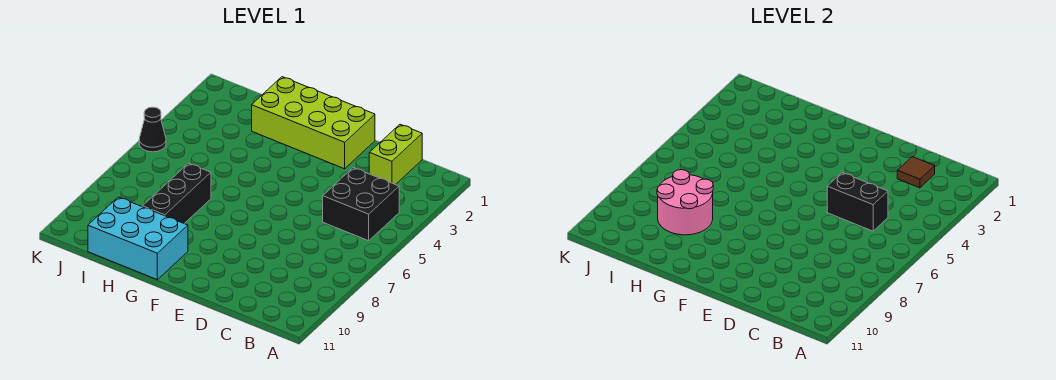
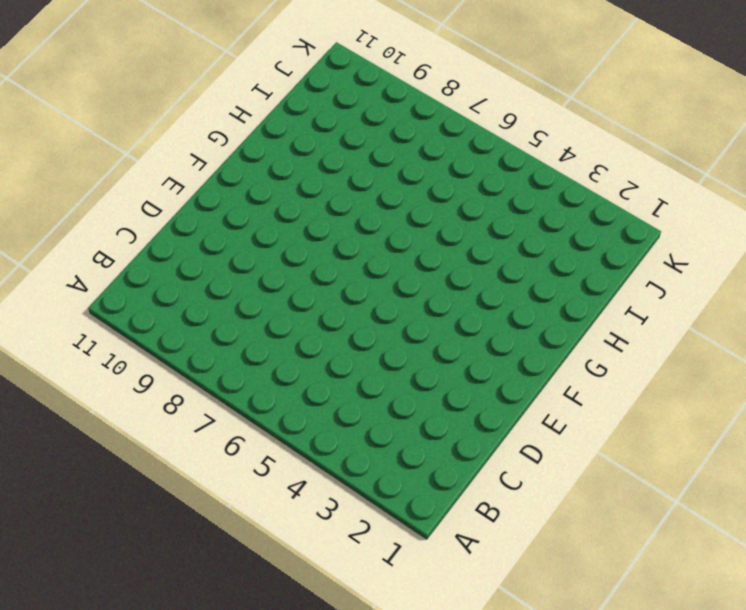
none -> black brick B4:C5 level 1
none -> lime brick C1:C2 level 1

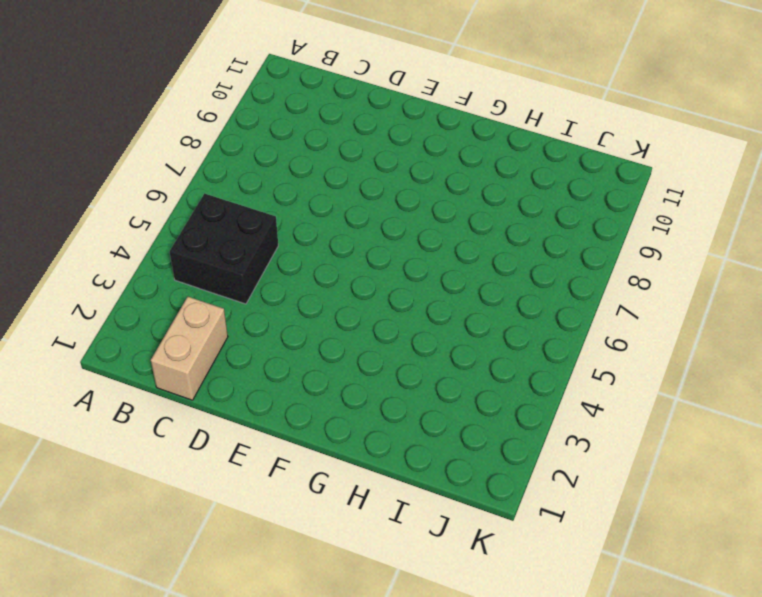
tan brick C1:C2 level 1 -> lime brick C1:C2 level 1
none -> lime brick E1:H2 level 1
none -> cyan brick G10:I11 level 1

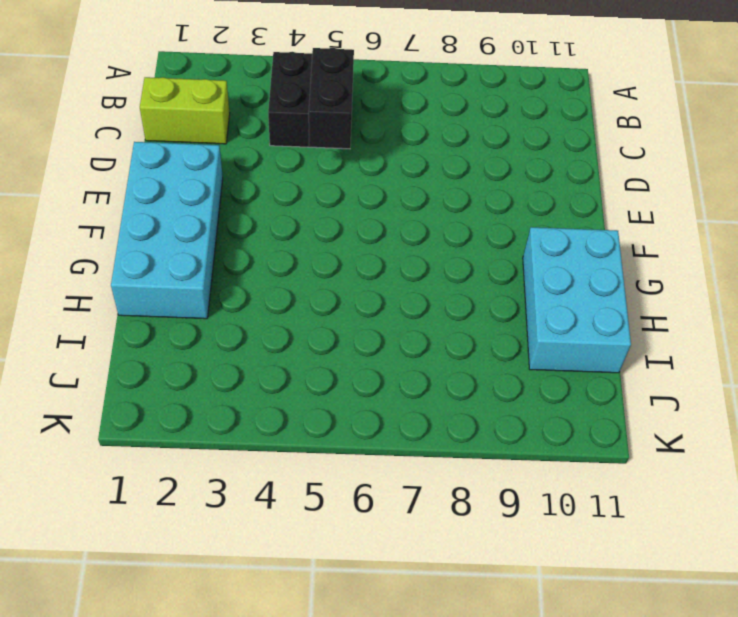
cyan brick E1:H2 level 1 -> lime brick E1:H2 level 1
none -> black brick H7:H9 level 1
none -> black cone K5 level 1

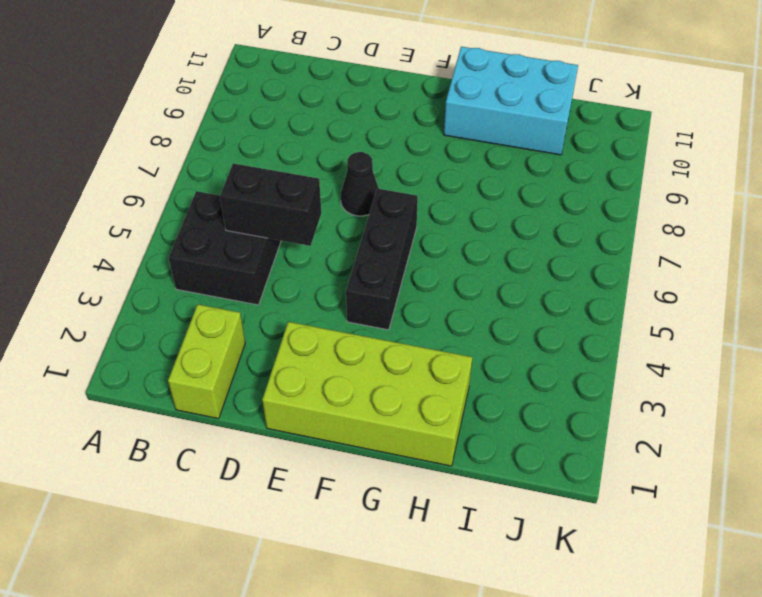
black cone E7 level 1 -> black cone K5 level 1
black brick F4:F6 level 1 -> black brick H7:H9 level 1
none -> brown tile C2 level 2
none -> pink round brick H8:I9 level 2

